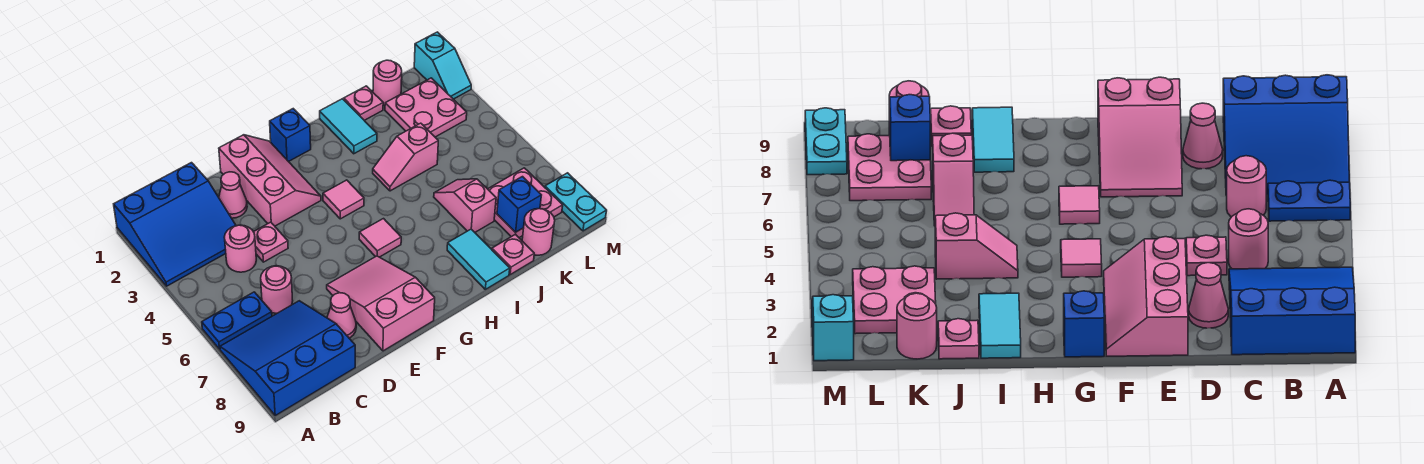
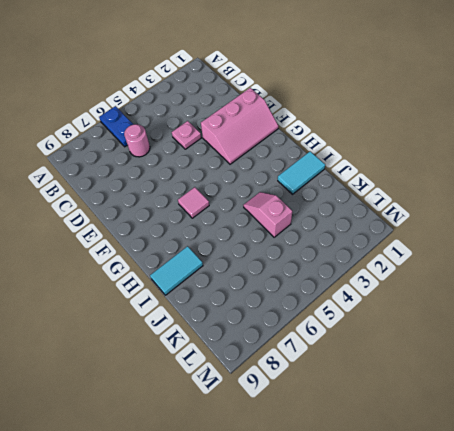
none -> blue slope A1:C3 level 1 top 1
none -> blue slope A7:C9 level 1 top 9
none -> pink round brick C4 level 1

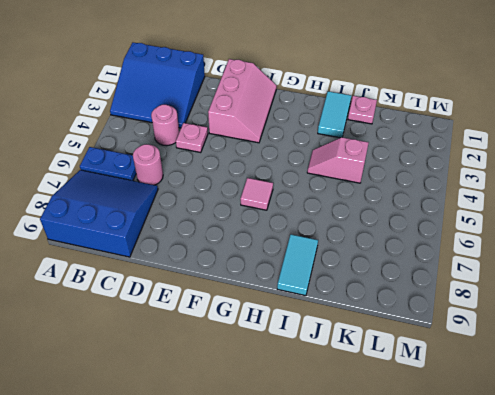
none -> pink cone D2 level 1
none -> pink cone D8 level 1
none -> pink slope E7:F9 level 1 top 9

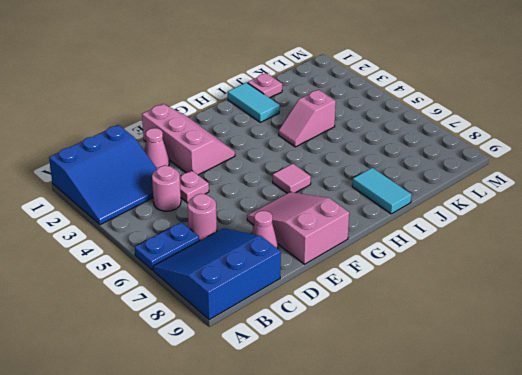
none -> blue brick G1 level 1
none -> pink tile G4 level 1
none -> pink slope J6:J7 level 1 top 7

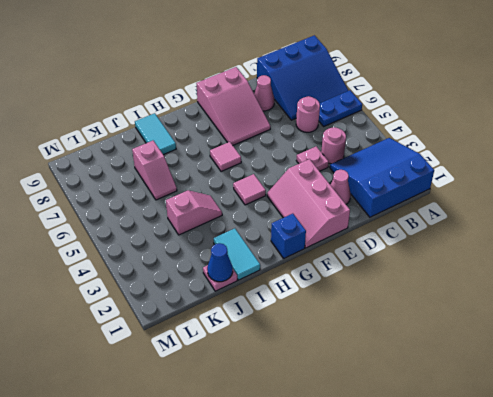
blue cone J1 level 2 -> none
none -> pink plate J9 level 1
none -> pink round brick K1 level 1
none -> pink plate K2:L3 level 1

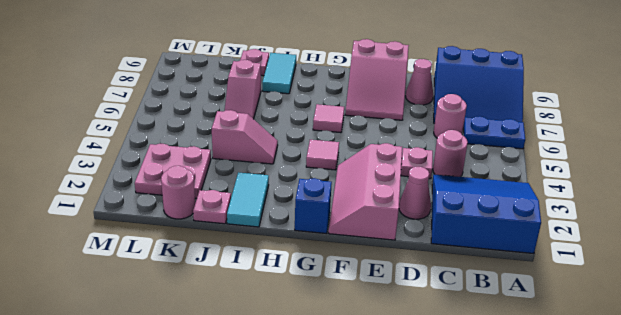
none -> pink plate K7:L8 level 1
none -> pink round brick K9 level 1
none -> cyan slope M1:M2 level 1 top 1

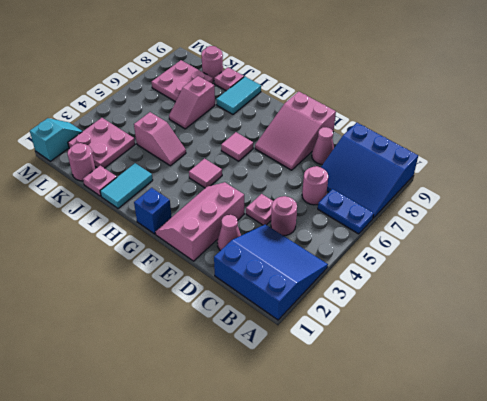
none -> cyan plate M8:M9 level 1
none -> blue brick K8 level 2

